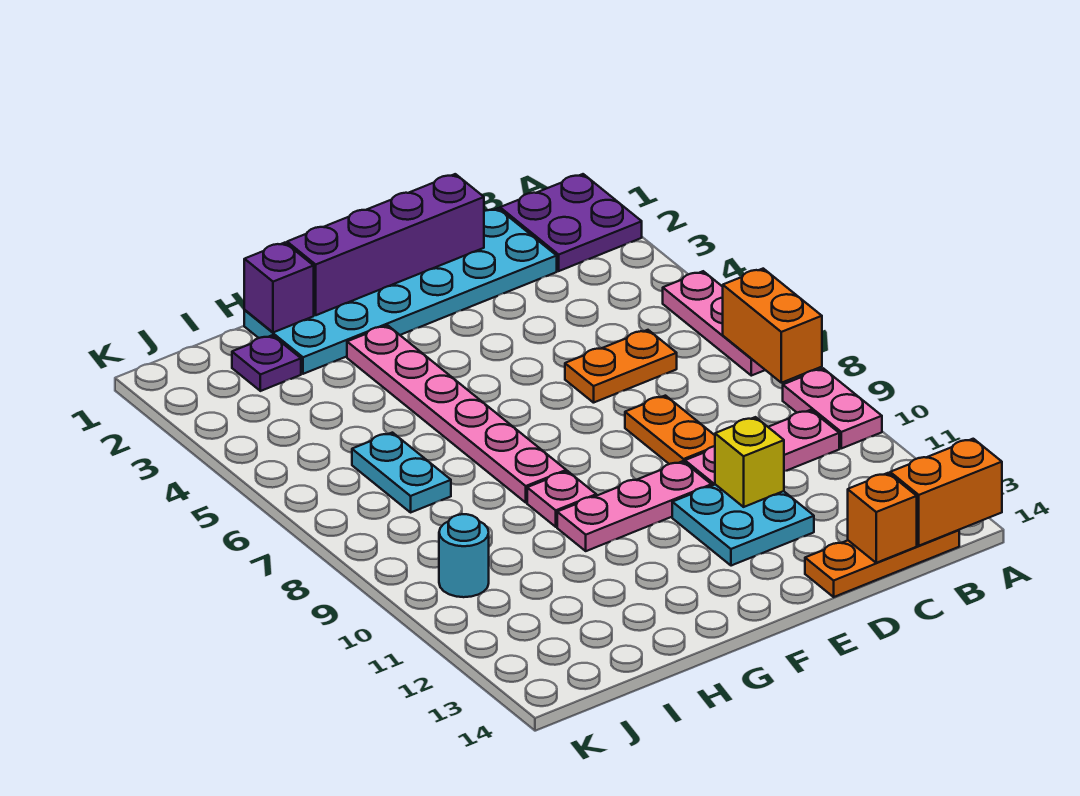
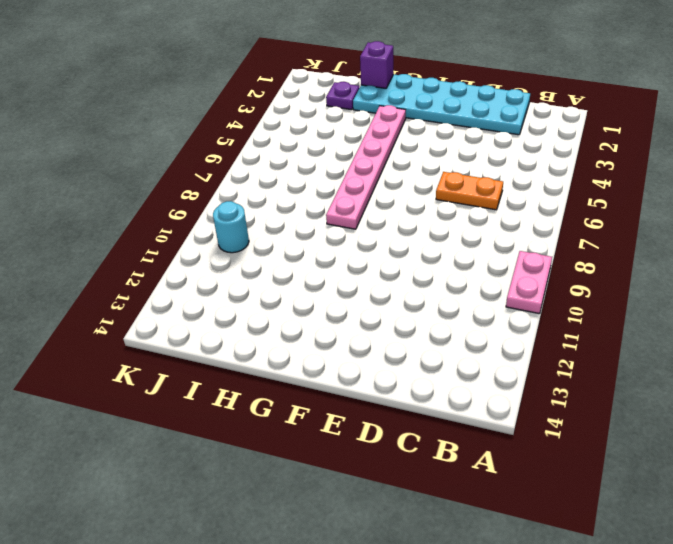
none -> purple plate A1:B2 level 1
none -> pink plate A5:A7 level 1
none -> pink plate B10:D10 level 1

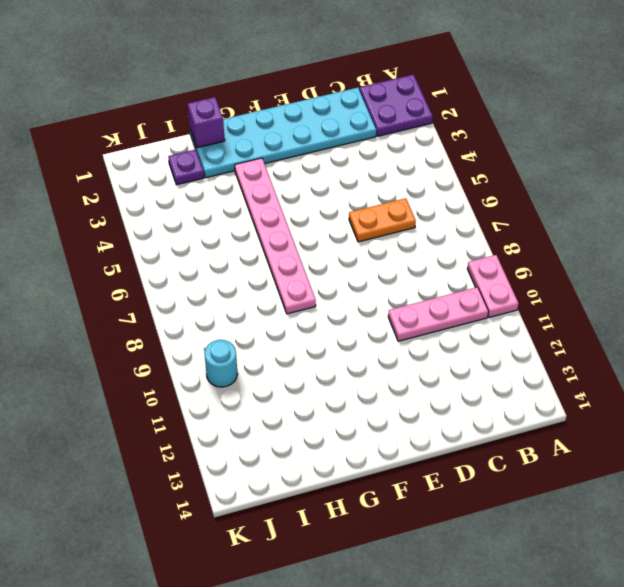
none -> pink plate A5:A7 level 1
none -> orange plate B14:D14 level 1
none -> orange plate D8:D9 level 1

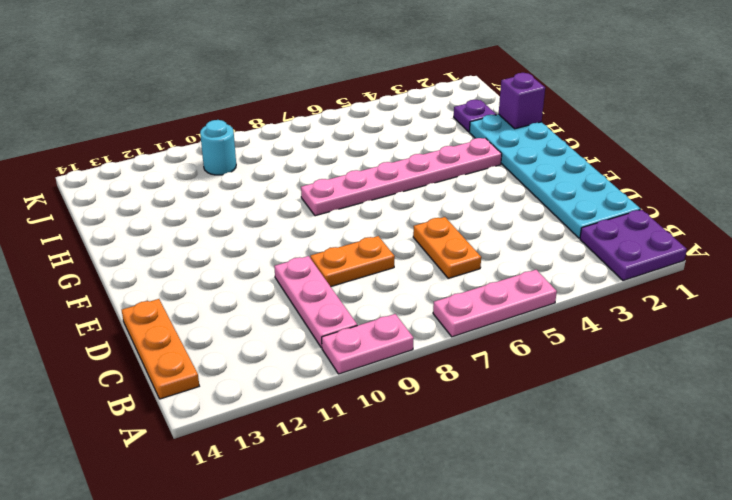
none -> cyan plate D11:E12 level 1
none -> pink plate E10:G10 level 1
none -> pink plate G9 level 1

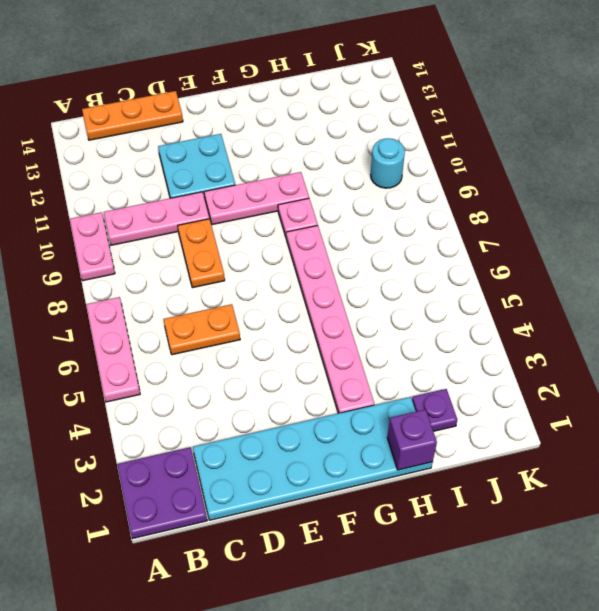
none -> cyan plate I6:I7 level 1
none -> orange brick A7:A8 level 2
none -> orange brick A14:B14 level 2

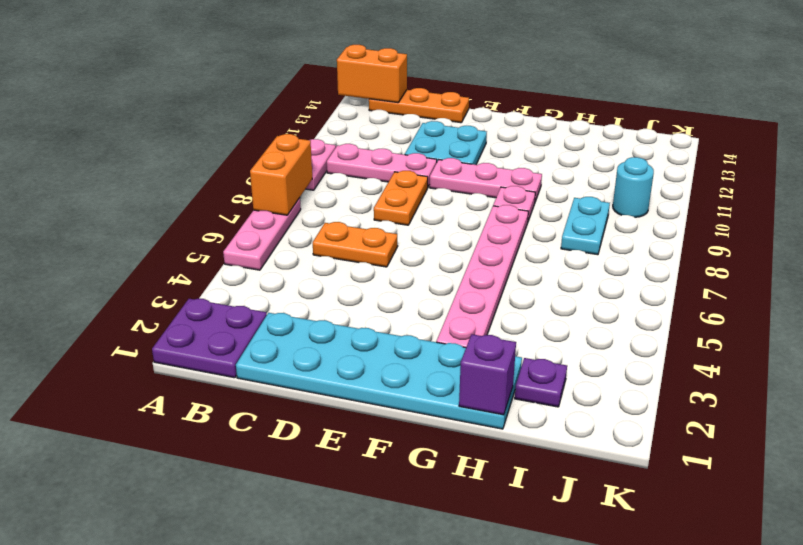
cyan plate I8:I9 level 1 -> cyan plate I6:I7 level 1
none -> orange brick C14 level 2
none -> purple brick D1:G1 level 2
none -> yellow brick D11 level 2

